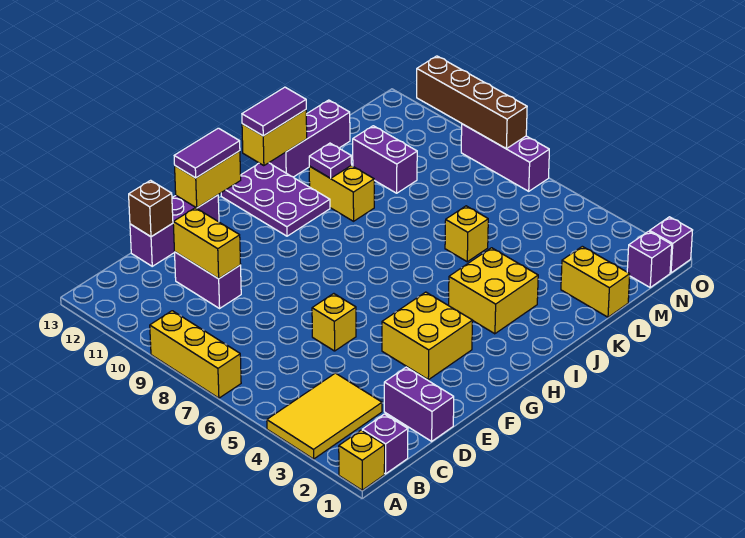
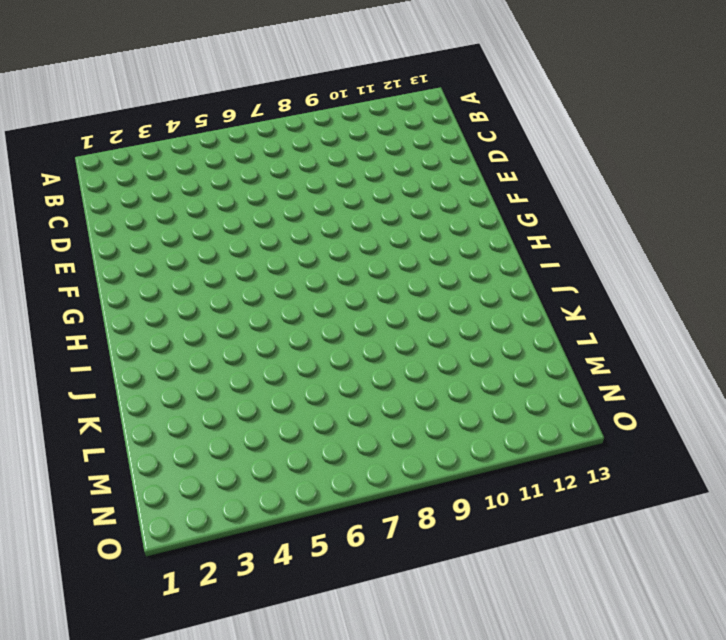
none -> yellow brick A1 level 1
none -> yellow tile A3:C4 level 1
none -> yellow brick A7:A9 level 1

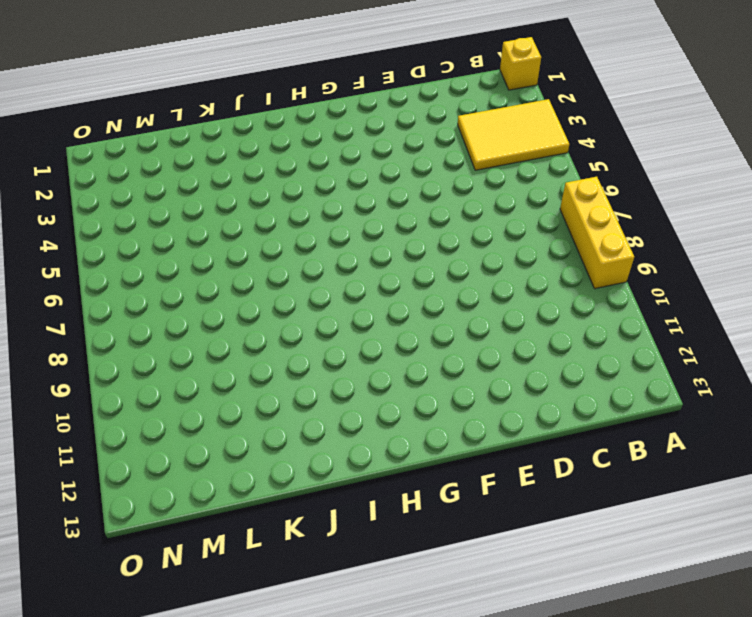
none -> purple brick B1 level 1
none -> purple brick D1:D2 level 1
none -> purple brick D10:D11 level 1

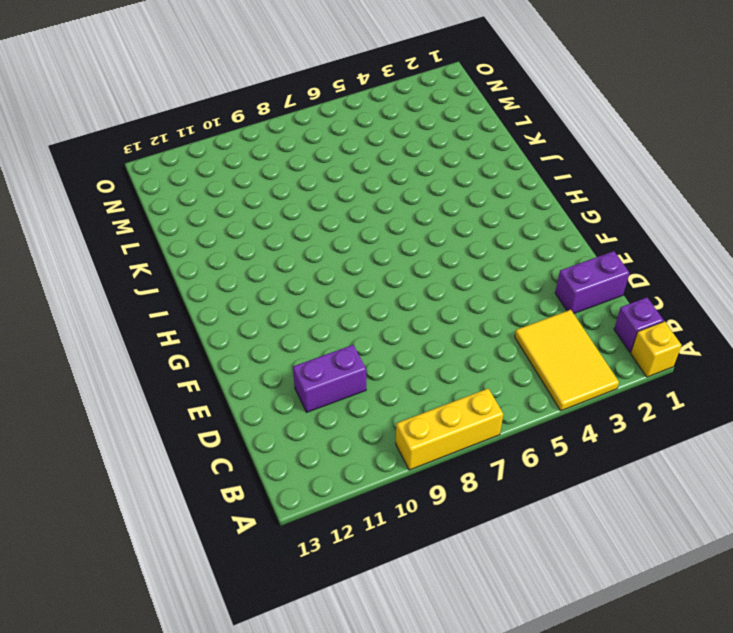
none -> purple brick D13:F13 level 1
none -> yellow brick E6 level 1
none -> yellow brick F3:G4 level 1

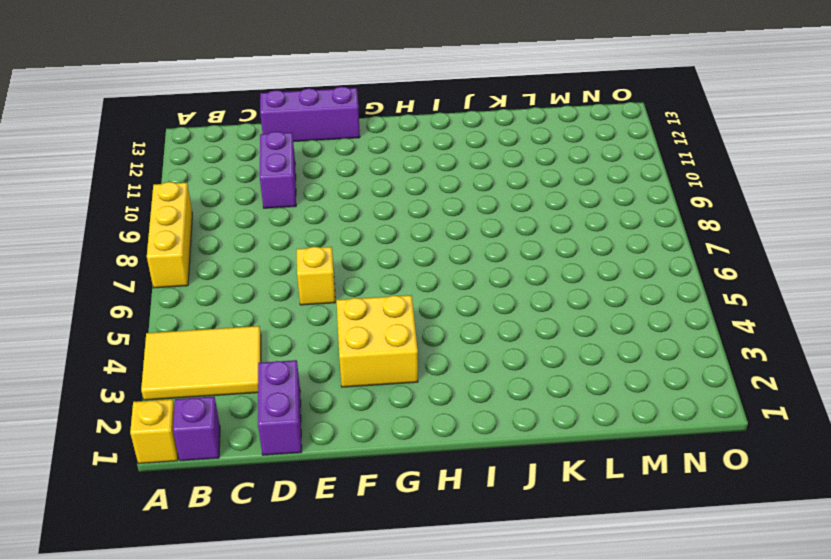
none -> purple plate H11:I13 level 1
none -> yellow brick I3:J4 level 1
none -> yellow brick J10:J11 level 1

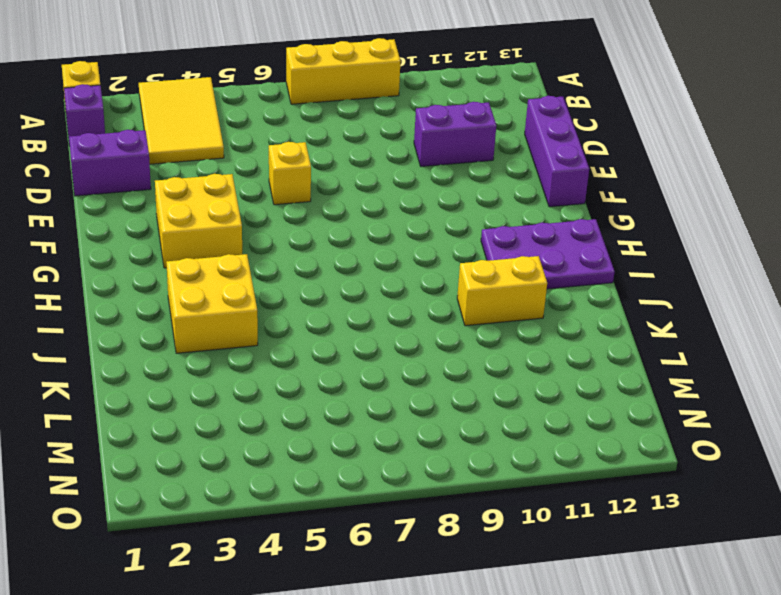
none -> purple brick J13:L13 level 1
none -> yellow brick K6 level 1
none -> yellow brick L1:L2 level 1

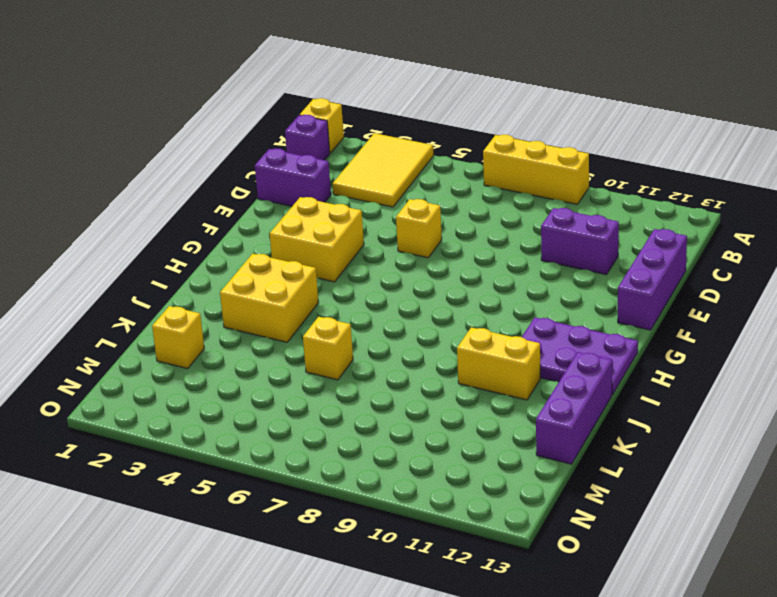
yellow brick L2 level 1 -> yellow brick L1:L2 level 1
none -> purple brick L10:L11 level 1
none -> purple brick N1 level 1
none -> purple brick O1 level 1

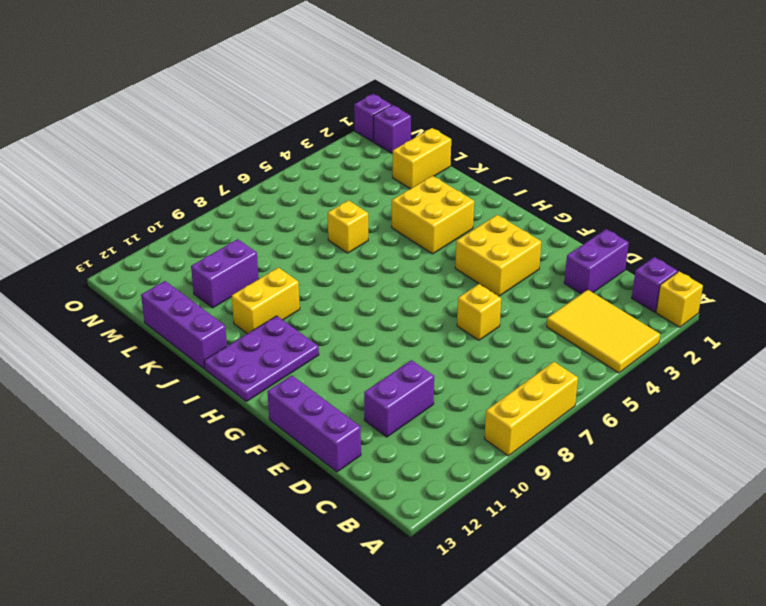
none -> purple brick O7:O9 level 1
none -> yellow brick D10:D11 level 2
none -> brown brick D13 level 2

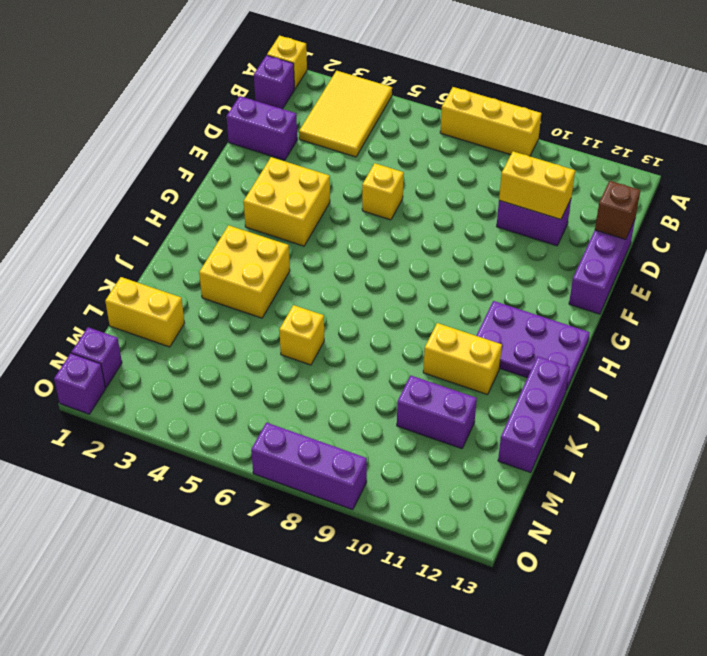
none -> yellow brick F13:G13 level 2
none -> yellow brick I13:J13 level 2
none -> purple plate J11 level 2

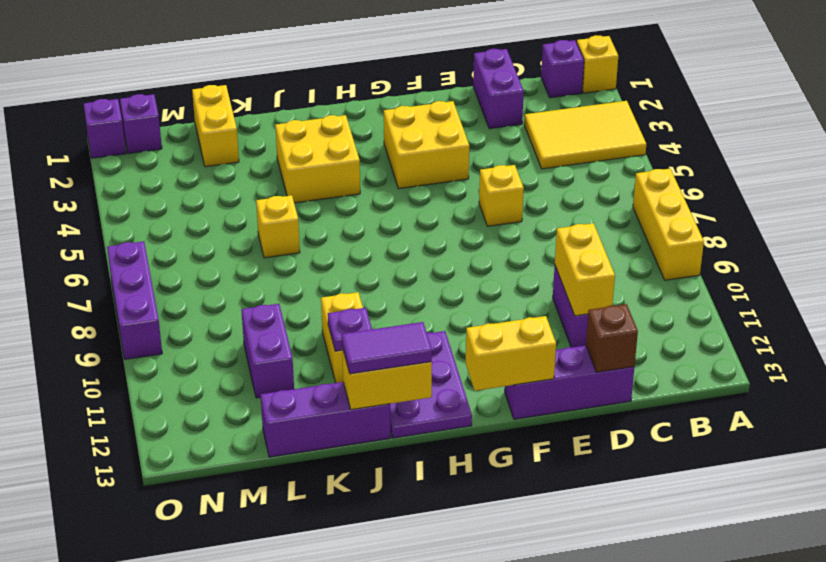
none -> brown brick O8:O11 level 2
none -> purple tile F13:G13 level 3

